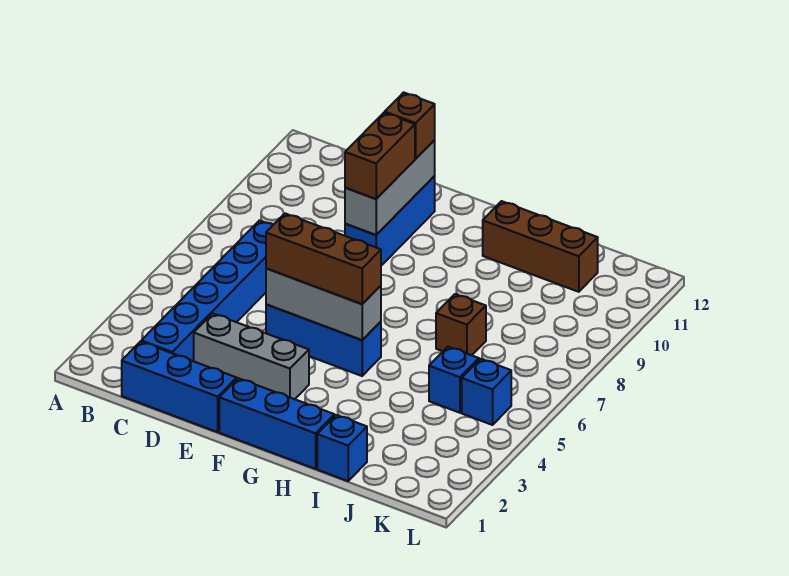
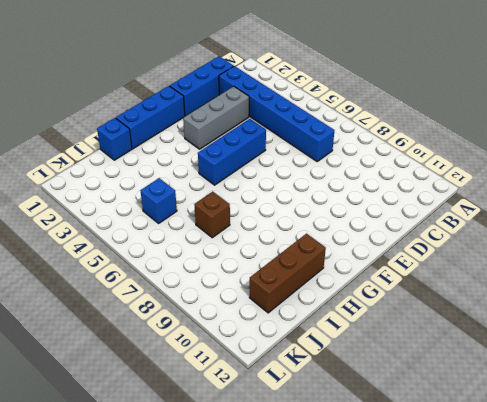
none -> blue brick E9:E11 level 1
none -> blue brick K5 level 1
none -> grey brick E5:G5 level 2

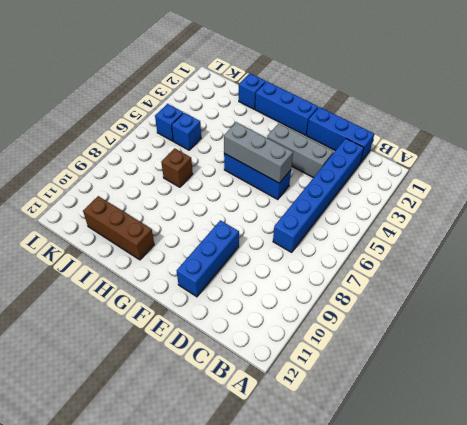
none -> grey brick E9:E11 level 2
none -> brown brick E5:G5 level 3
none -> brown brick E9:E10 level 3

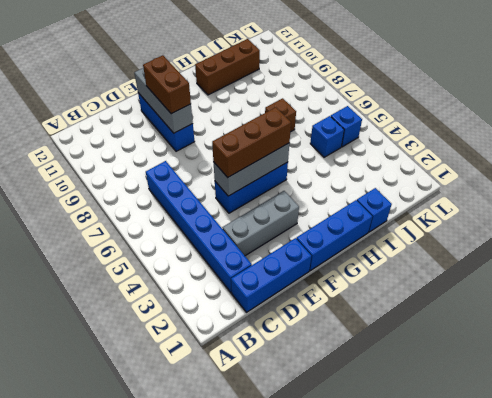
none -> brown brick E11 level 3

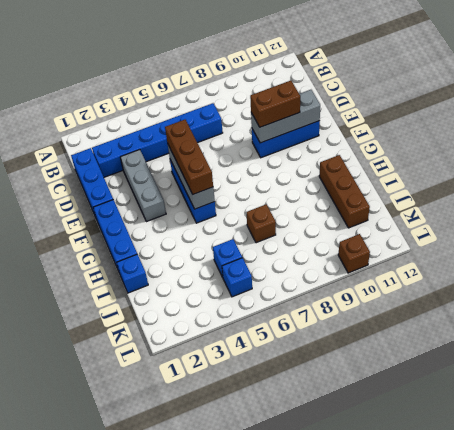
brown brick L10 level 1 -> brown brick E11 level 3

